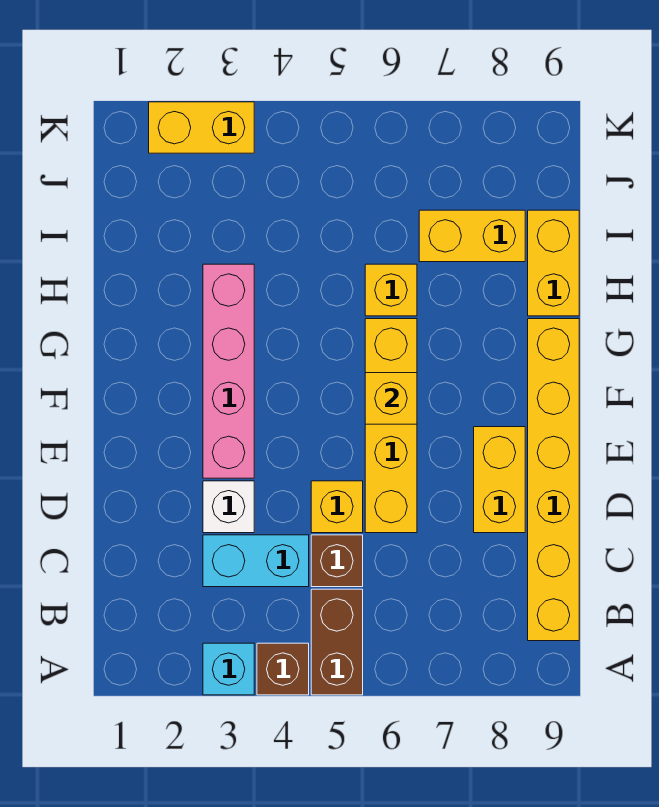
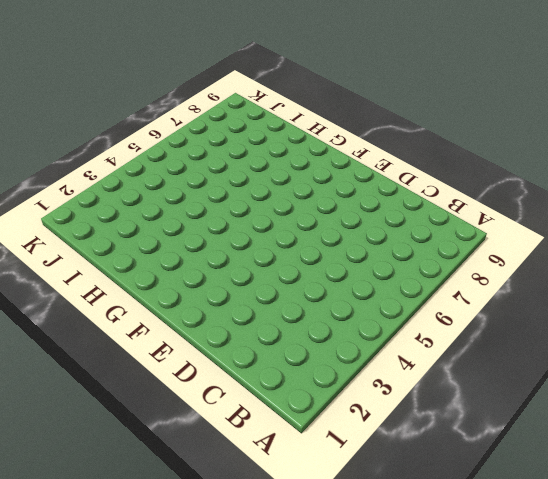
none -> cyan brick A3 level 1
none -> brown brick A4 level 1
none -> brown brick A5:B5 level 1

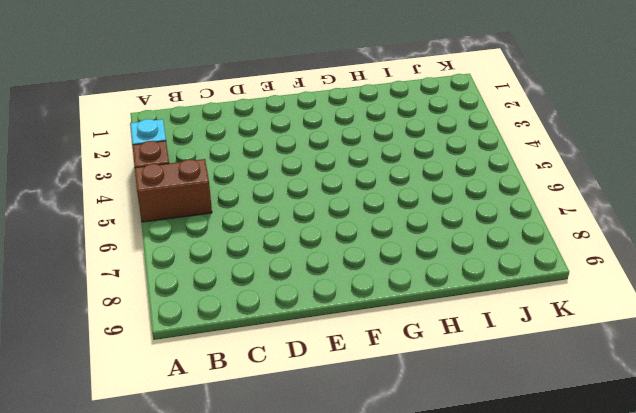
none -> yellow brick B9:G9 level 1
none -> cyan brick C3:C4 level 1
none -> brown brick C5 level 1

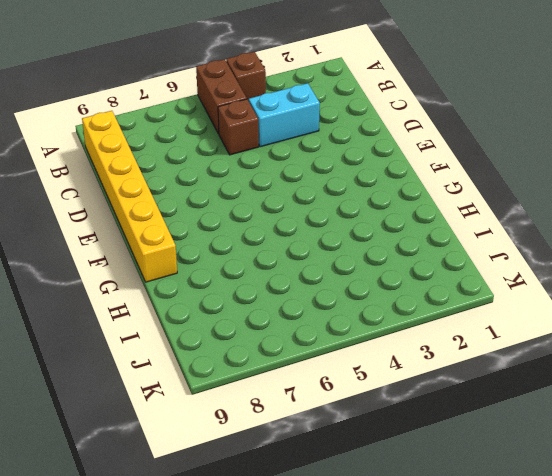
none -> cyan brick A3 level 1
none -> white brick D3 level 1
none -> yellow brick D5 level 1

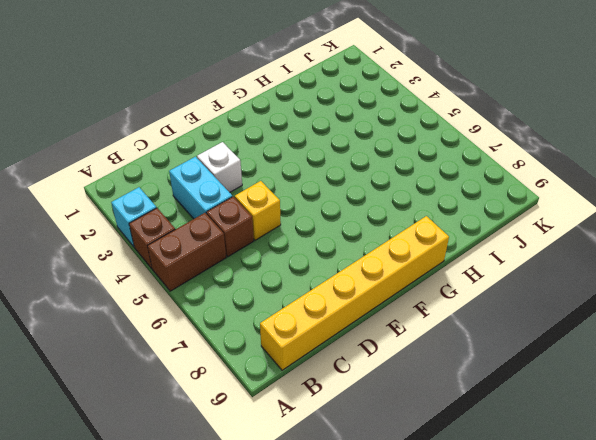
none -> yellow brick D6:G6 level 1
none -> yellow brick D8:E8 level 1
none -> pink brick E3:H3 level 1

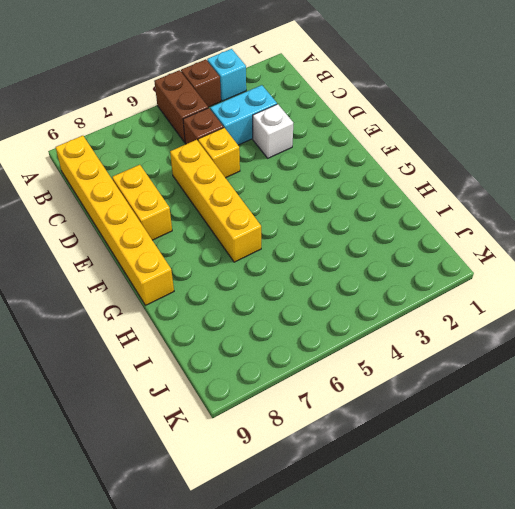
none -> pink brick E3:H3 level 1
none -> yellow brick H6 level 1
none -> yellow brick H9:I9 level 1

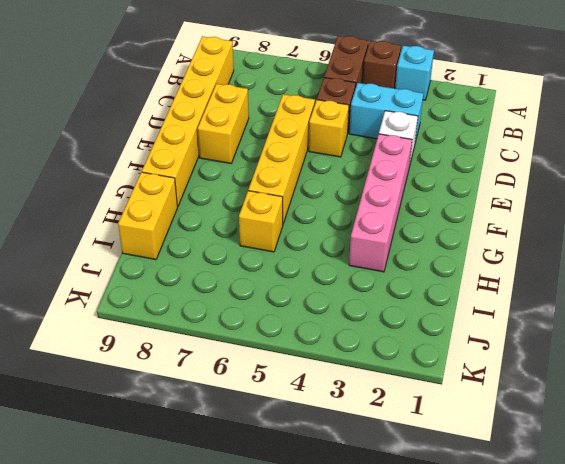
none -> yellow brick I7:I8 level 1
none -> yellow brick K2:K3 level 1
none -> yellow brick F6 level 2

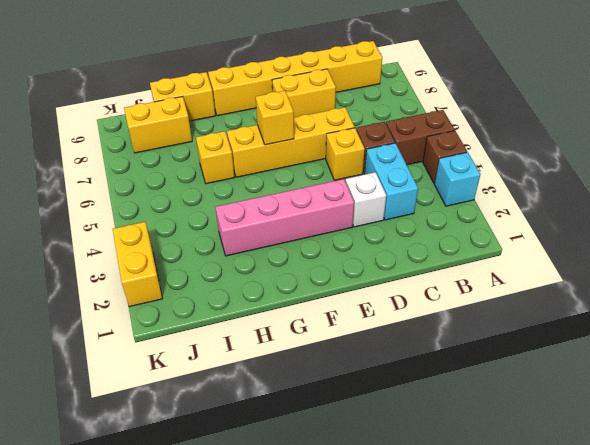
yellow brick I8:J8 level 1 -> yellow brick I7:I8 level 1

